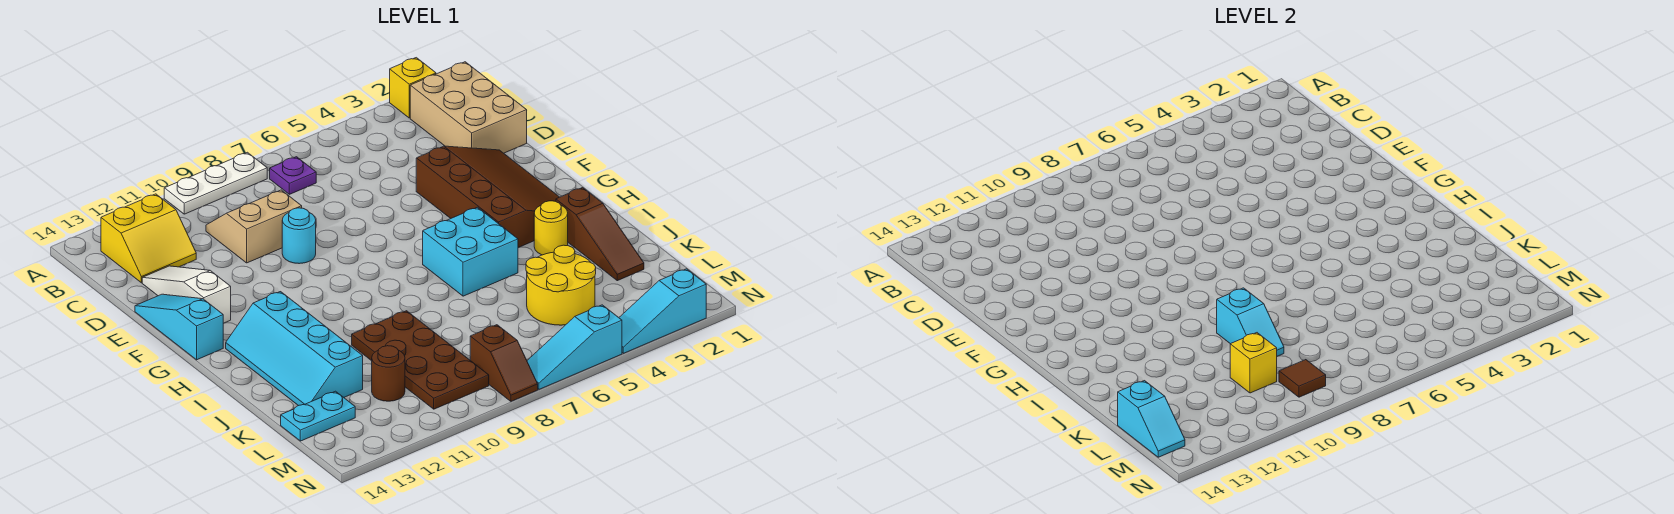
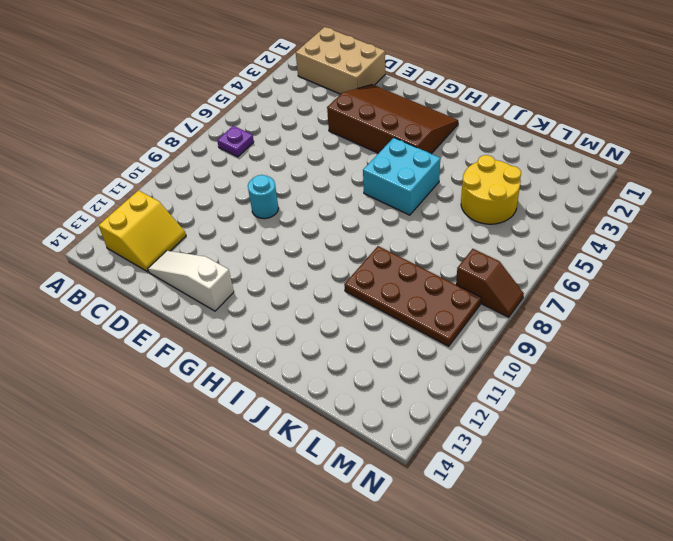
none -> yellow brick A2 level 1
none -> white plate A8:A10 level 1
none -> tan slope C9:D10 level 1 top D

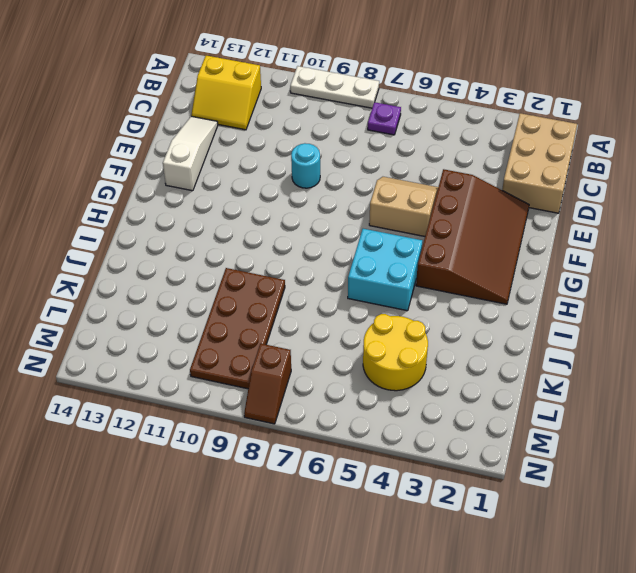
tan slope E5:F6 level 1 top F -> tan slope C9:D10 level 1 top D
none -> yellow brick A2 level 1
none -> cyan slope E14:G14 level 1 top G
none -> cyan slope H12:K13 level 1 top 12

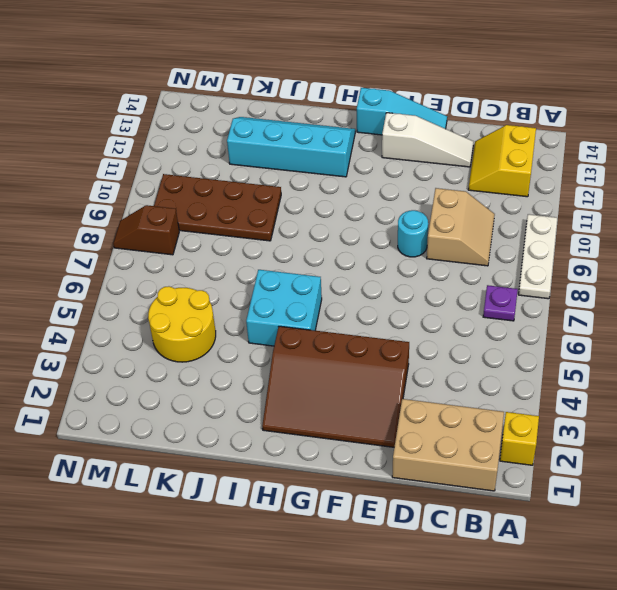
none -> brown slope I2:K2 level 1 top I
none -> yellow round brick I3 level 1
none -> brown round brick L11 level 1

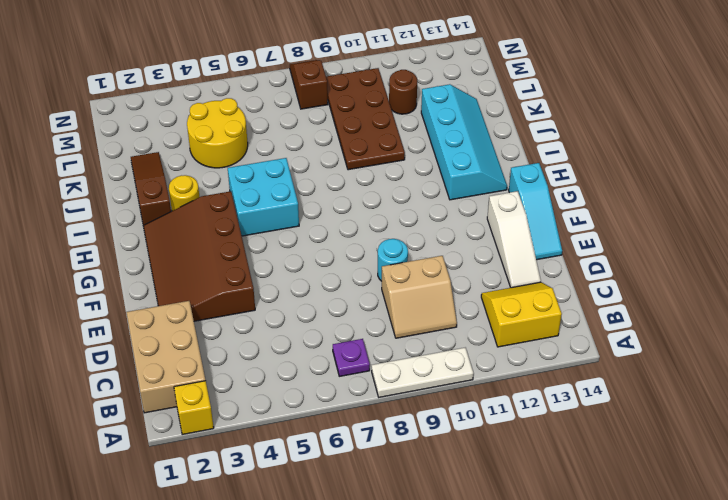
none -> cyan plate L13:L14 level 1
none -> cyan slope N2:N4 level 1 top 2
none -> cyan slope N5:N7 level 1 top 5

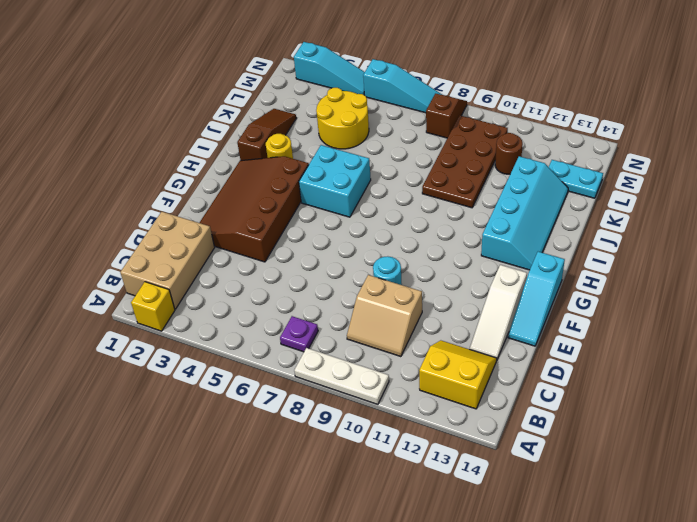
none -> cyan slope J9:K9 level 2 top J
none -> yellow brick L10 level 2
none -> cyan slope L14:M14 level 2 top L

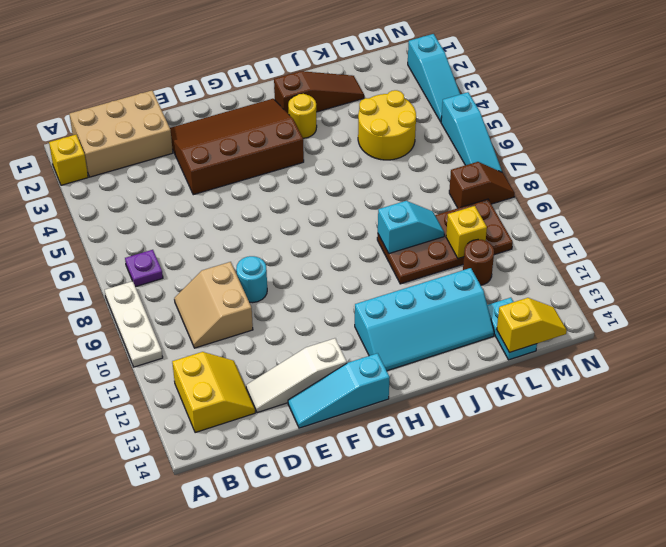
yellow slope L14:M14 level 2 top L -> cyan slope L14:M14 level 2 top L
none -> cyan brick H5:I6 level 1
none -> brown tile M9 level 2

